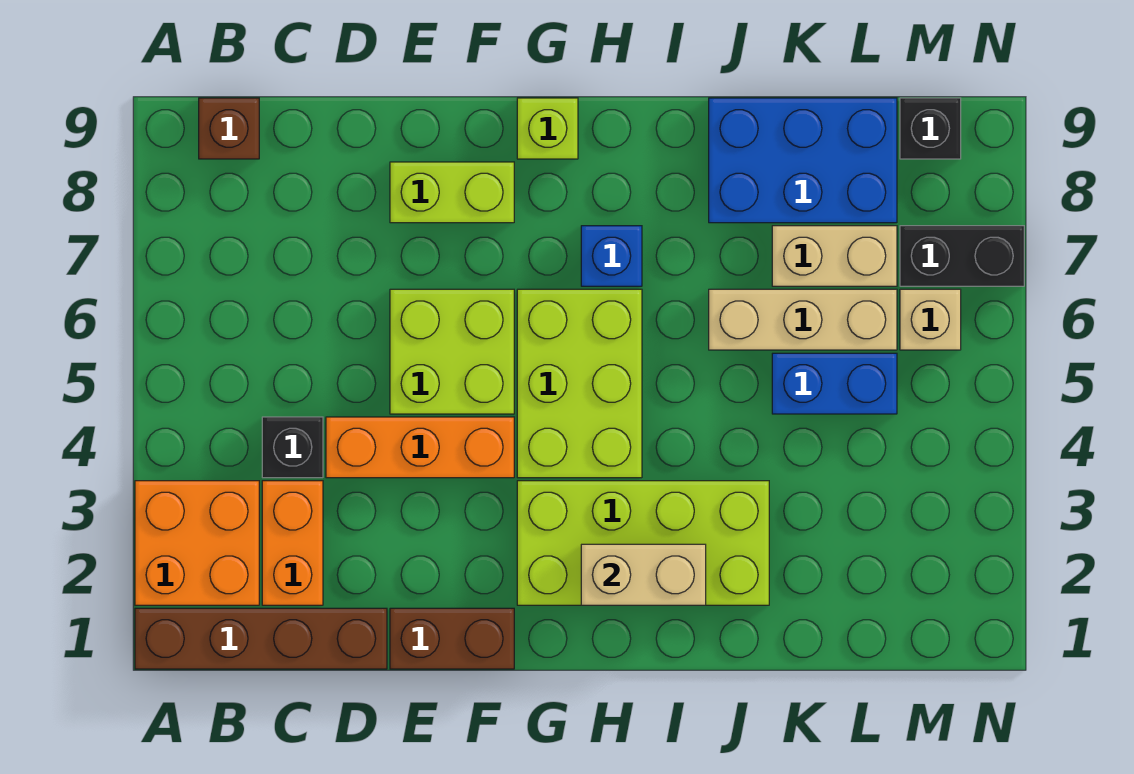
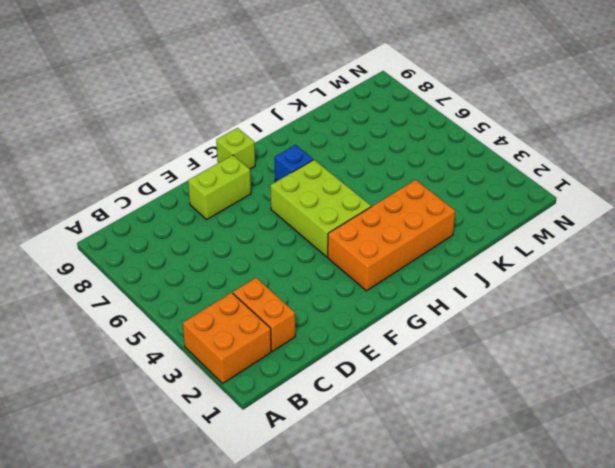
orange brick G2:J3 level 1 -> lime brick G2:J3 level 1
none -> brown brick A1:D1 level 1
none -> brown brick B9 level 1
none -> black brick C4 level 1

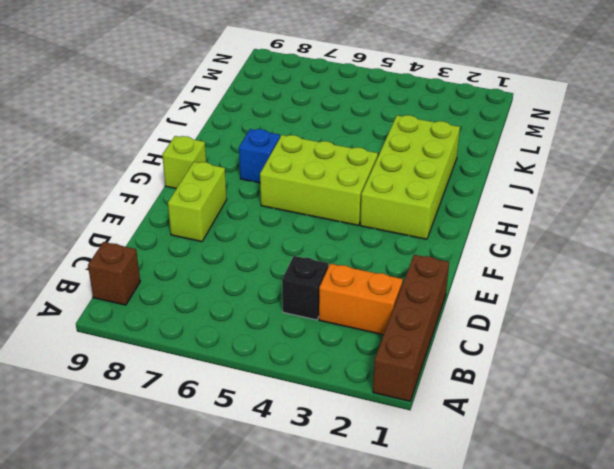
none -> orange brick A2:B3 level 1
none -> orange brick D4:F4 level 1
none -> brown brick E1:F1 level 1

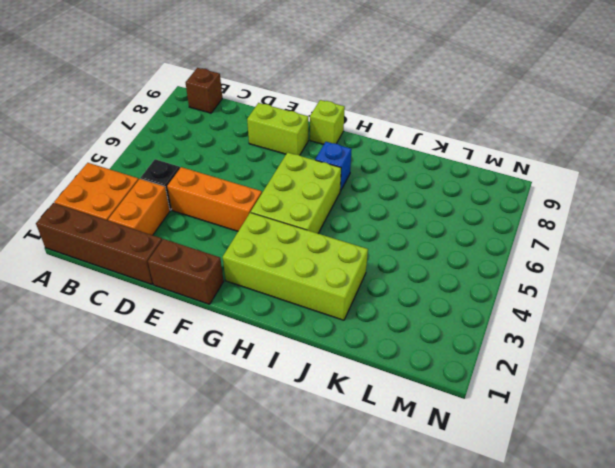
none -> lime brick E5:F6 level 1
none -> tan brick J6:L6 level 1
none -> blue brick J8:L9 level 1

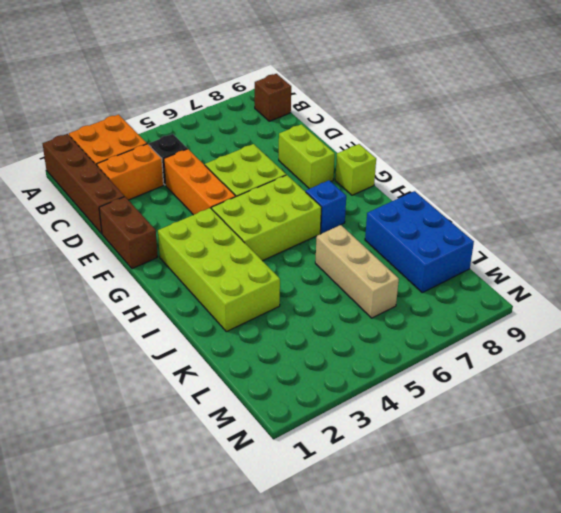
none -> blue brick K5:L5 level 1
none -> tan brick K7:L7 level 1
none -> tan brick M6 level 1

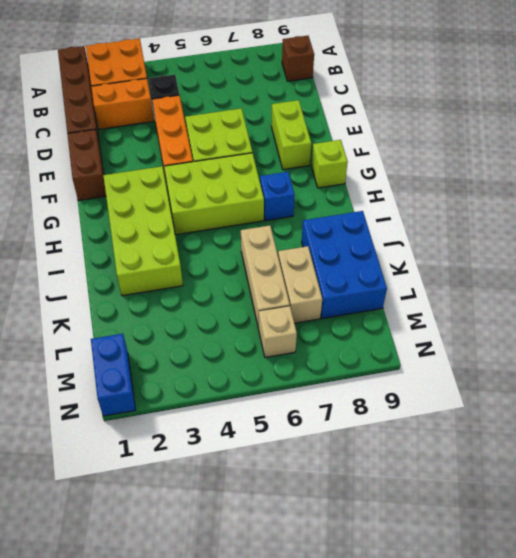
blue brick M1:N1 level 1 -> blue brick K5:L5 level 1
none -> black brick M7:N7 level 1
none -> black brick M9 level 1
none -> tan brick H2:I2 level 2

